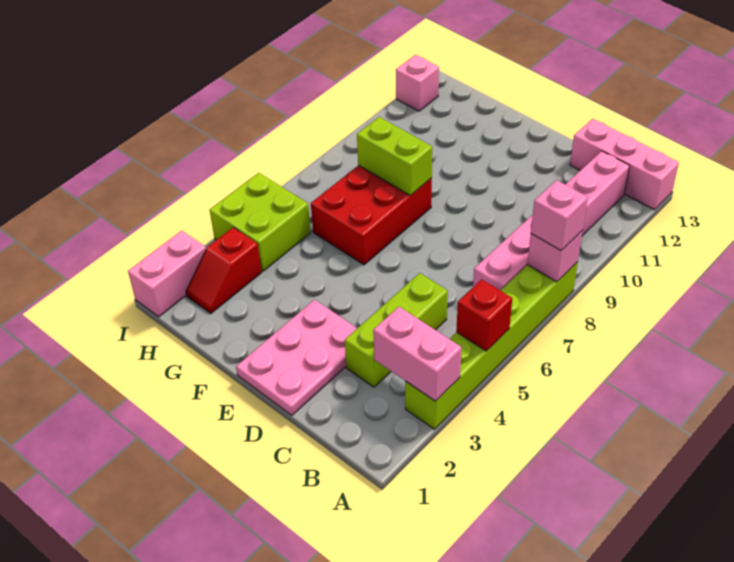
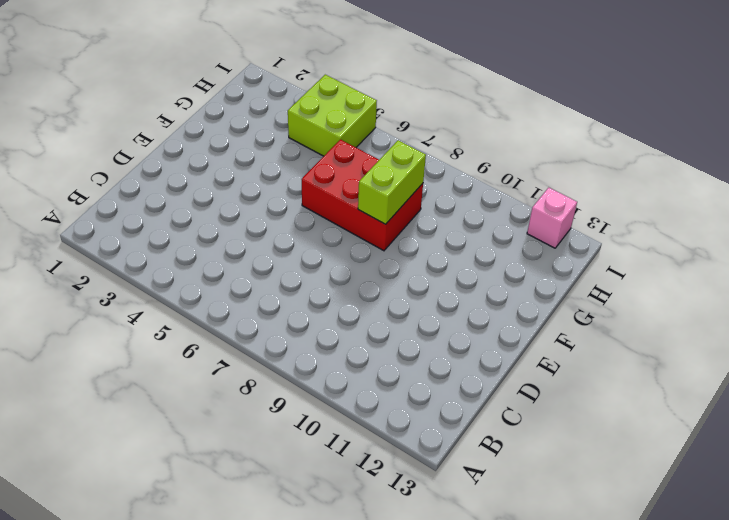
none -> lime brick A3:A8 level 1
none -> pink brick A13:C13 level 1
none -> pink brick B7:B12 level 1

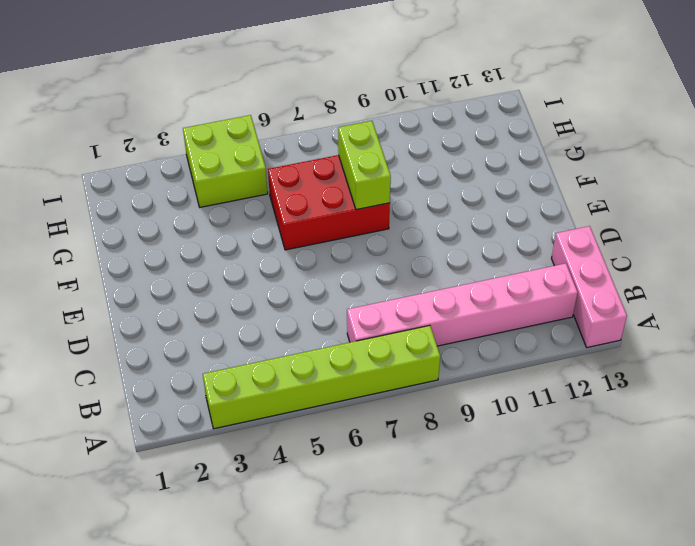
none -> lime brick C3:C5 level 1
none -> pink plate D1:E3 level 1
none -> red slope H2:H3 level 1 top 3

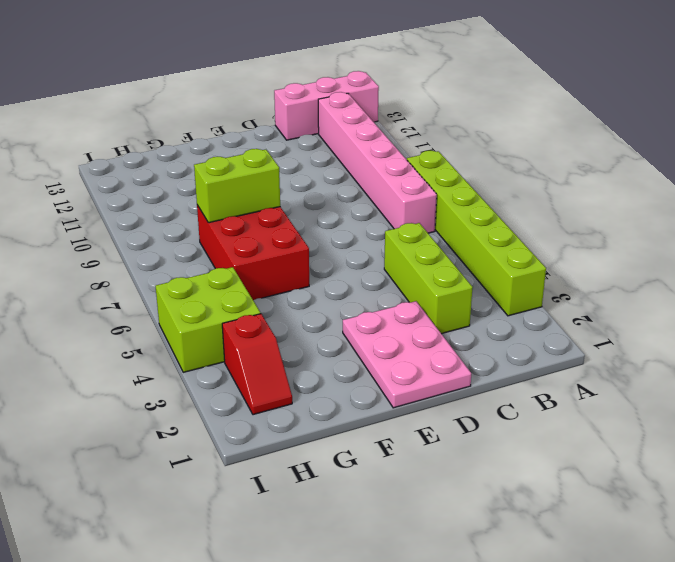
none -> pink brick I1:I2 level 1
none -> pink brick I12 level 1
none -> pink brick A3:B3 level 2

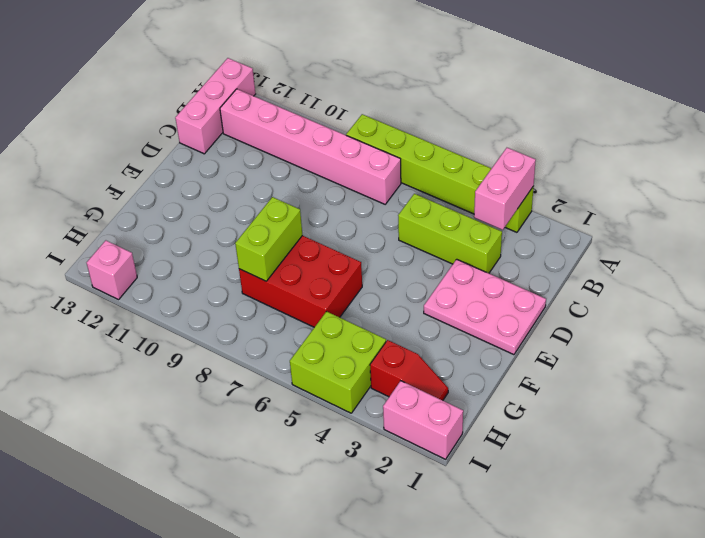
none -> red brick A5 level 2
none -> pink brick A8 level 2
none -> pink brick A8 level 3

